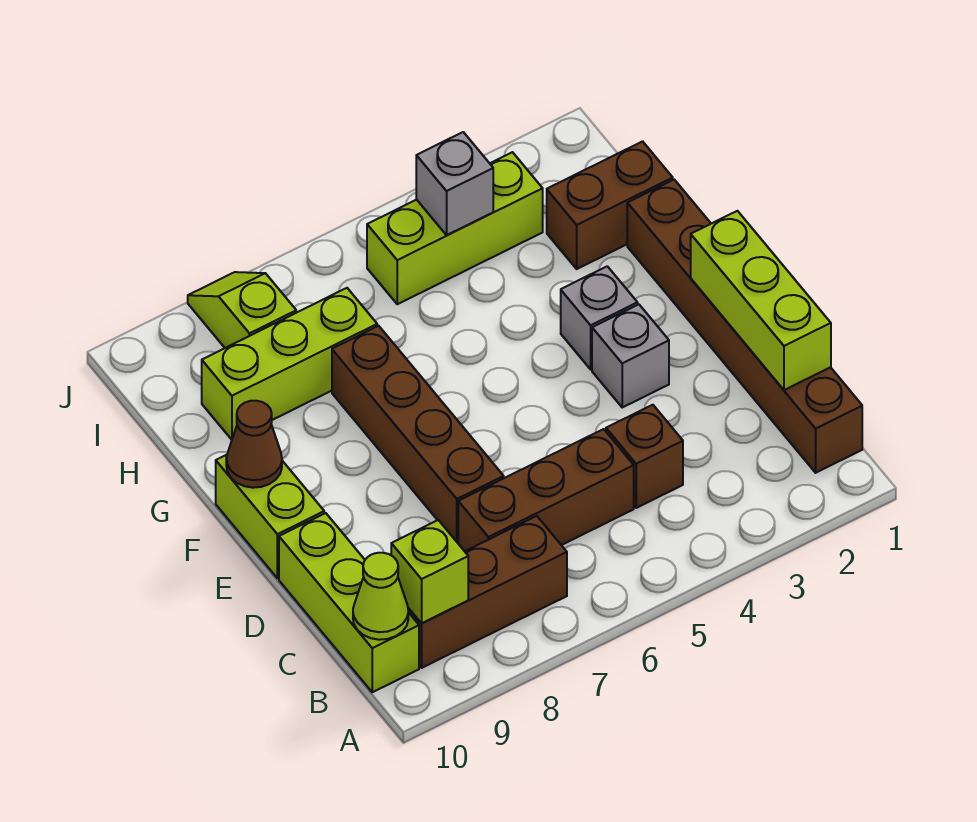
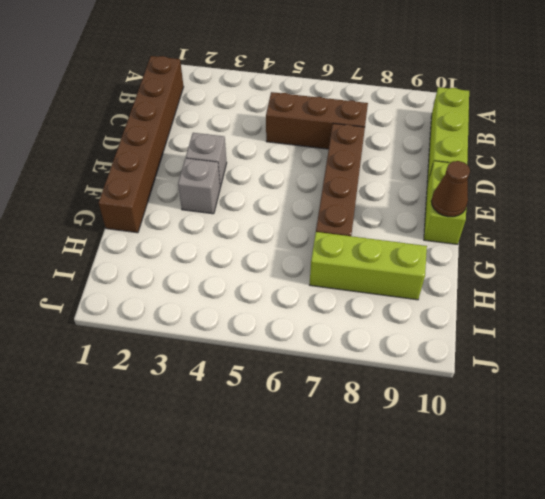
none -> brown brick B7:B9 level 1
none -> brown brick C4 level 1
none -> brown brick H1:H2 level 1

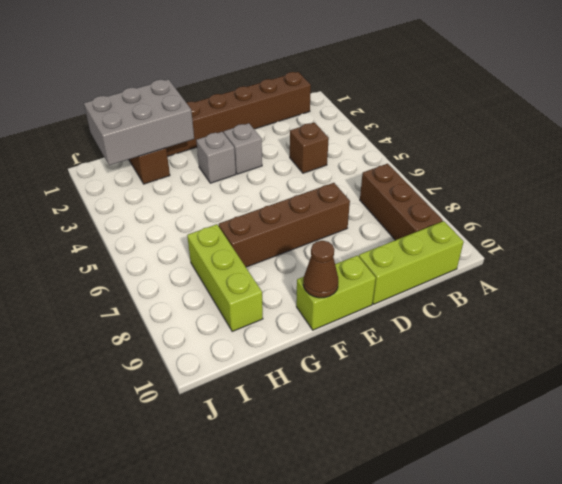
grey brick G1:I2 level 2 -> none
none -> brown brick C5:C7 level 1
none -> lime brick I3:I5 level 1
none -> lime slope I8:J8 level 1 top I

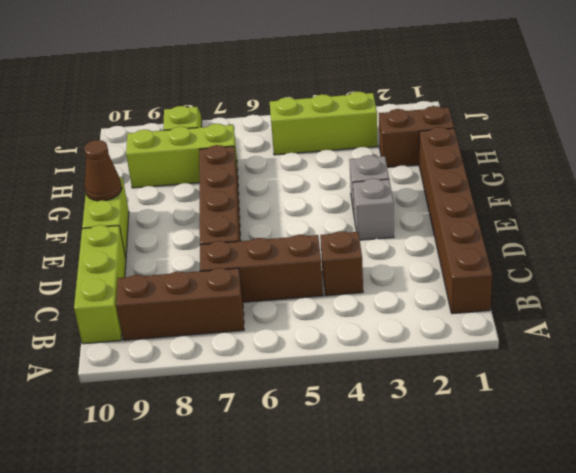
none -> lime brick B9 level 2
none -> lime cone B10 level 2
none -> lime brick C1:E1 level 2

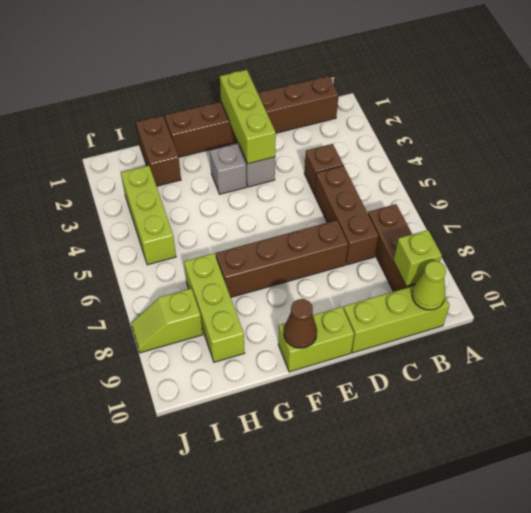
lime brick E1:E3 level 2 -> lime brick C1:E1 level 2
none -> grey brick I4 level 2

